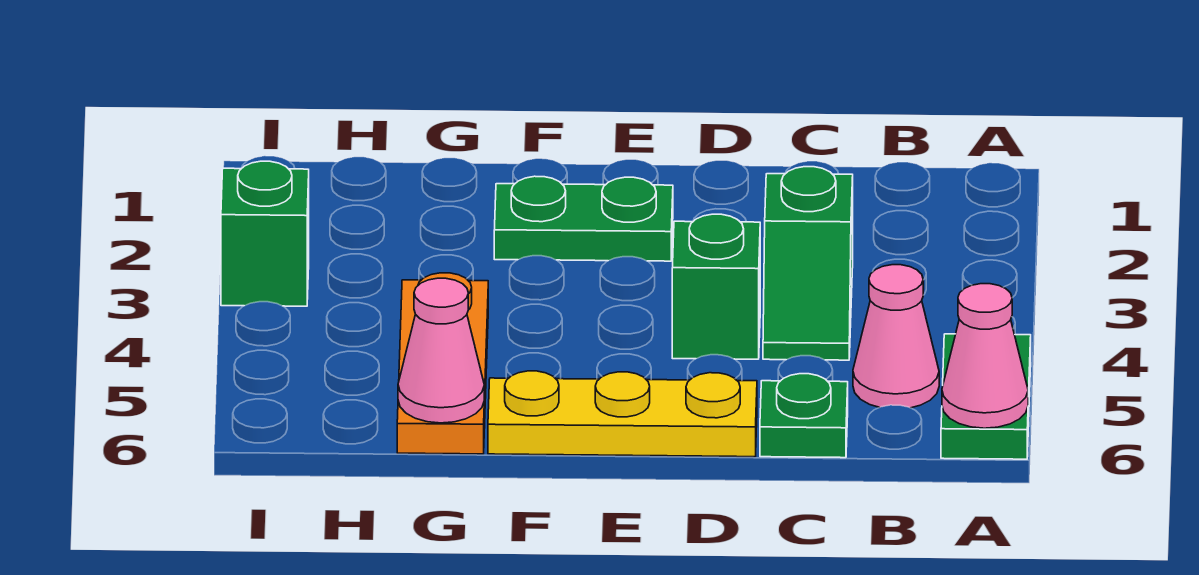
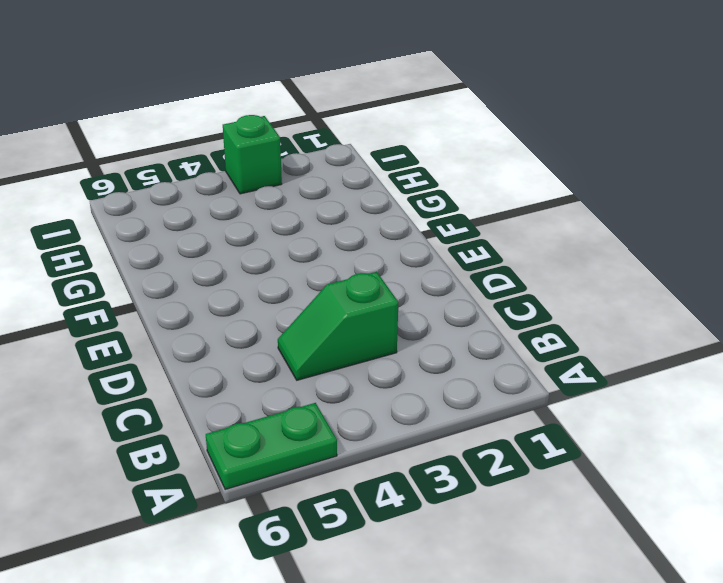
none -> pink cone B5 level 1
none -> green plate C6 level 1

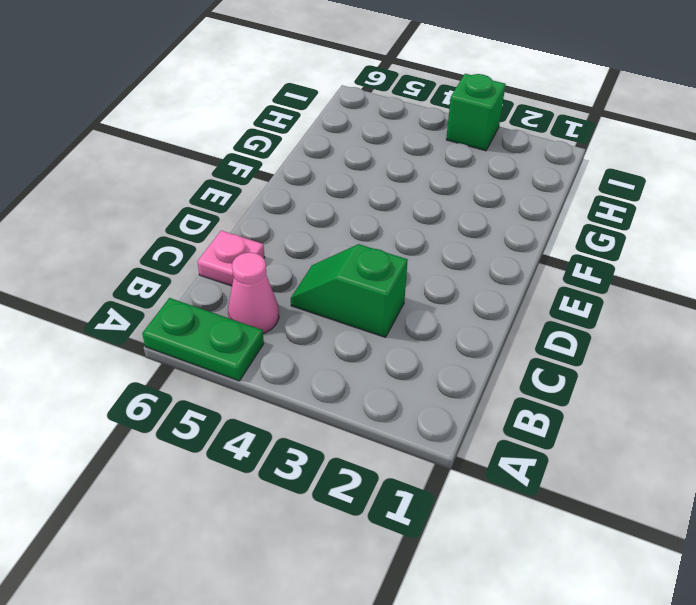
pink plate C6 level 1 -> green plate C6 level 1
none -> green brick D4 level 1
none -> yellow plate D6:F6 level 1

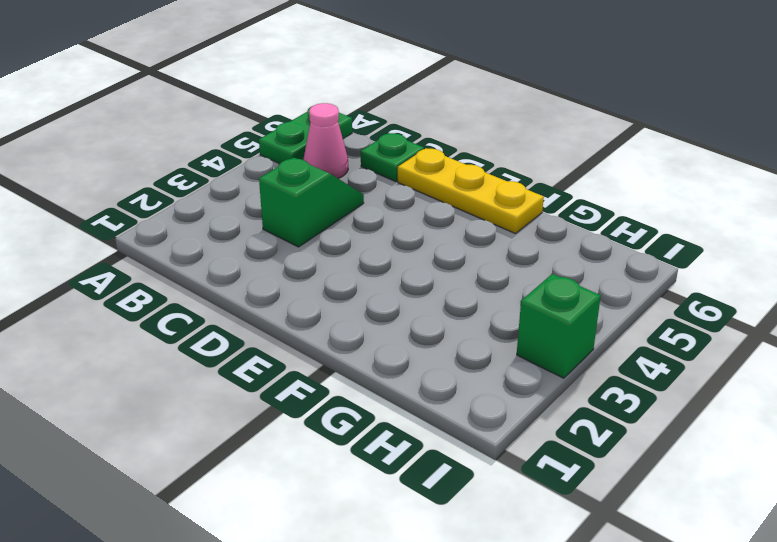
none -> green brick D4 level 1
none -> green plate E2:F2 level 1

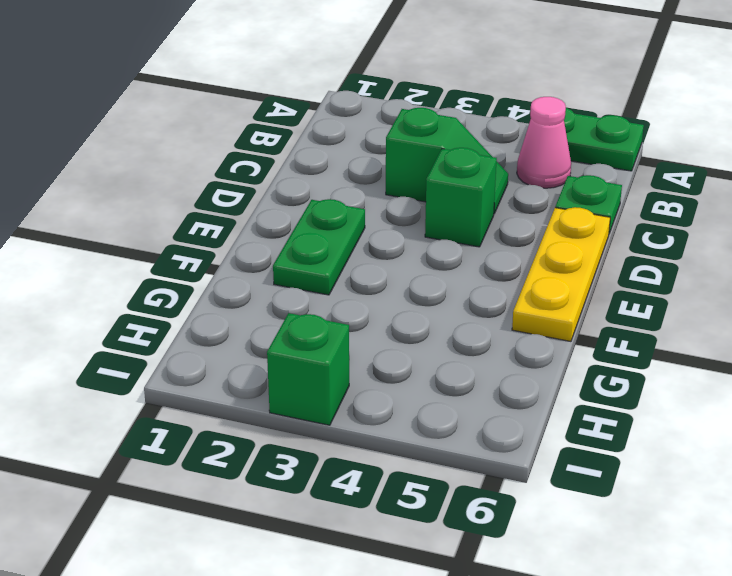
none -> orange plate G4:G6 level 1
none -> pink cone A6 level 2

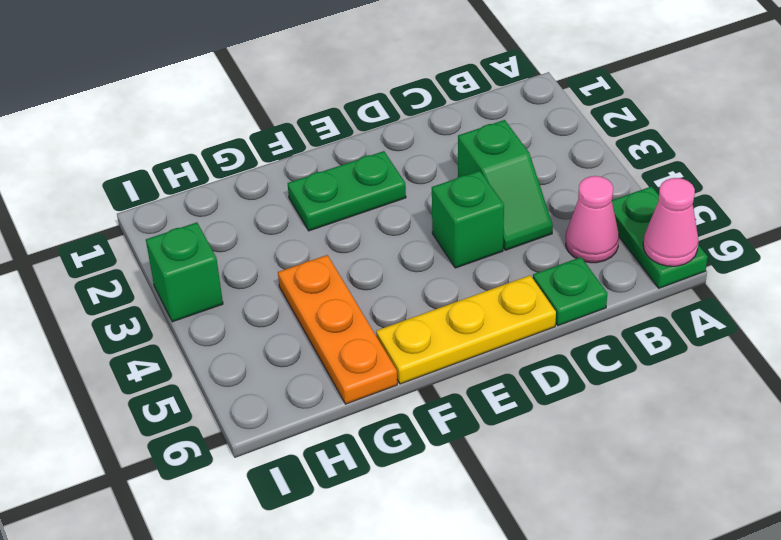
none -> pink cone G6 level 2

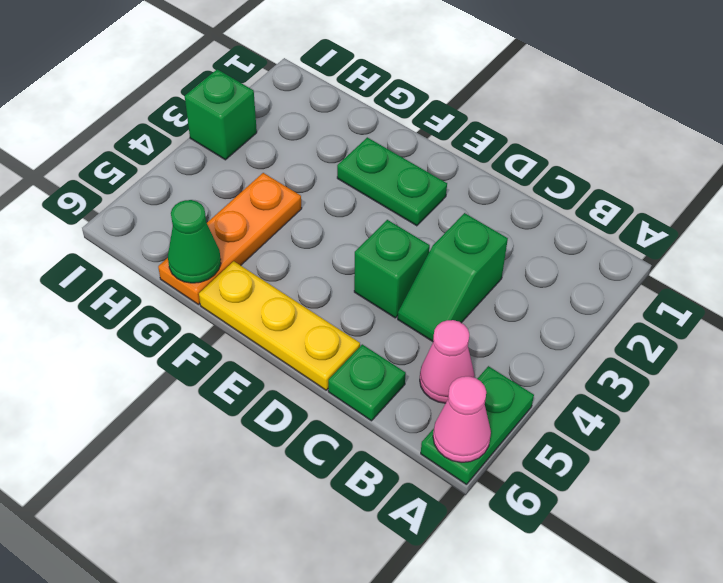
green cone G6 level 2 -> pink cone G6 level 2

